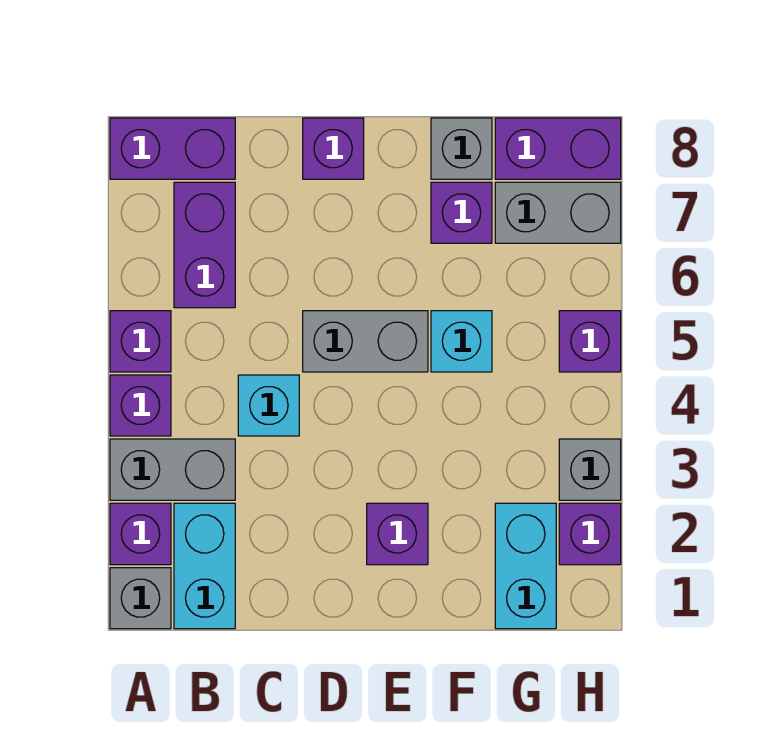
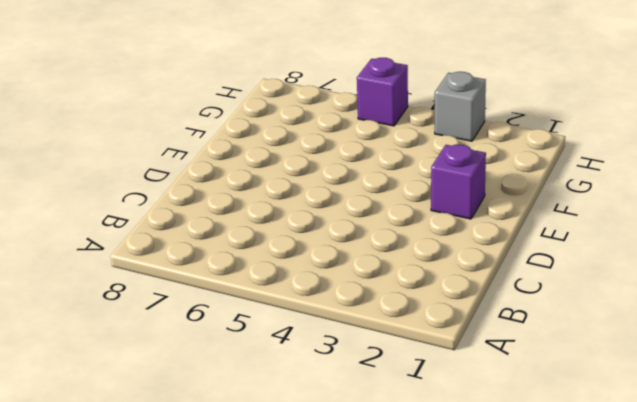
none -> grey brick A1 level 1
none -> purple brick A2 level 1
none -> grey brick A3:B3 level 1

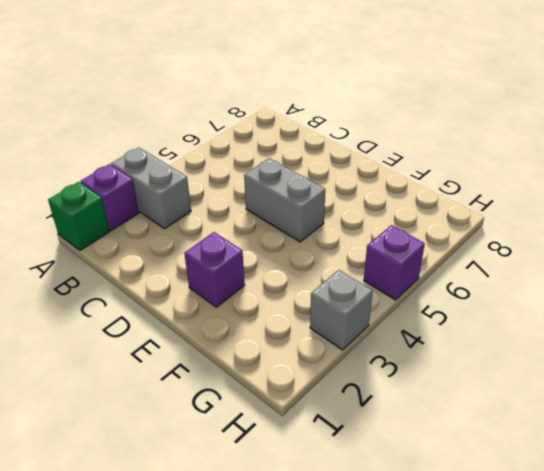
green brick A1 level 1 -> grey brick A1 level 1
none -> purple brick A4 level 1
none -> purple brick A5 level 1
none -> purple brick A8:B8 level 1

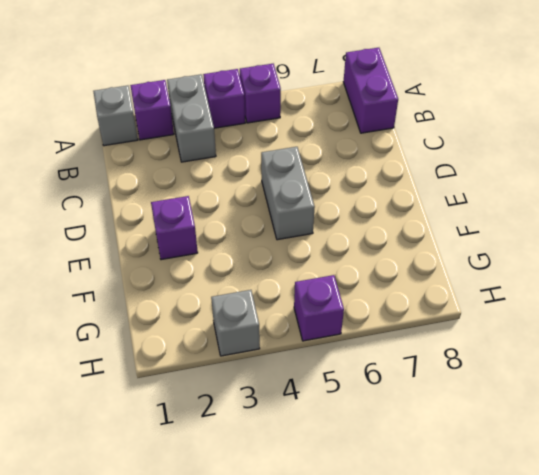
none -> cyan brick B1:B2 level 1
none -> purple brick B6:B7 level 1
none -> cyan brick C4 level 1

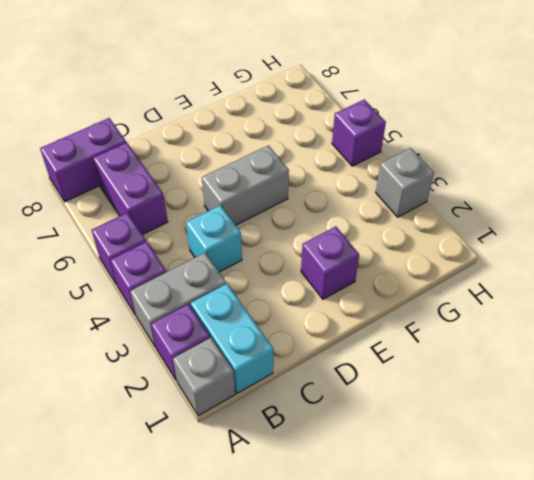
none -> purple brick D8 level 1
none -> cyan brick F5 level 1
none -> purple brick F7 level 1

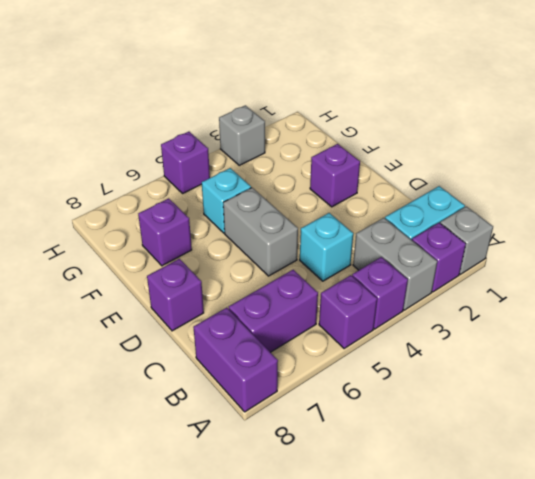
none -> grey brick F8 level 1
none -> cyan brick G1:G2 level 1
none -> grey brick G7:H7 level 1

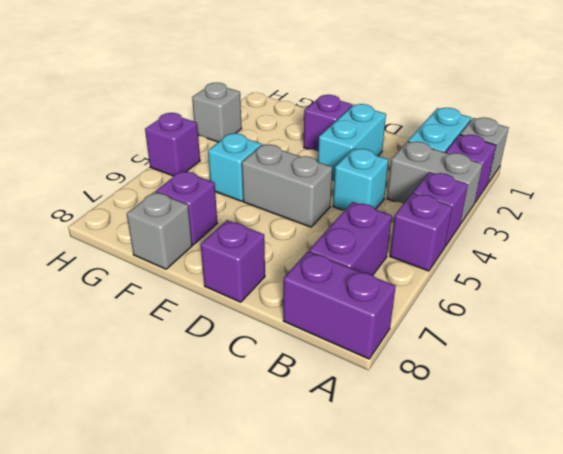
cyan brick D2:D3 level 1 -> cyan brick G1:G2 level 1
none -> grey brick G7:H7 level 1
none -> purple brick G8:H8 level 1
none -> purple brick H2 level 1

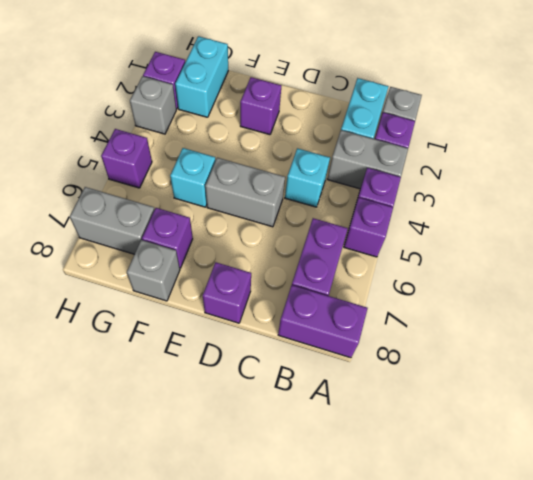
none -> purple brick G8:H8 level 1

